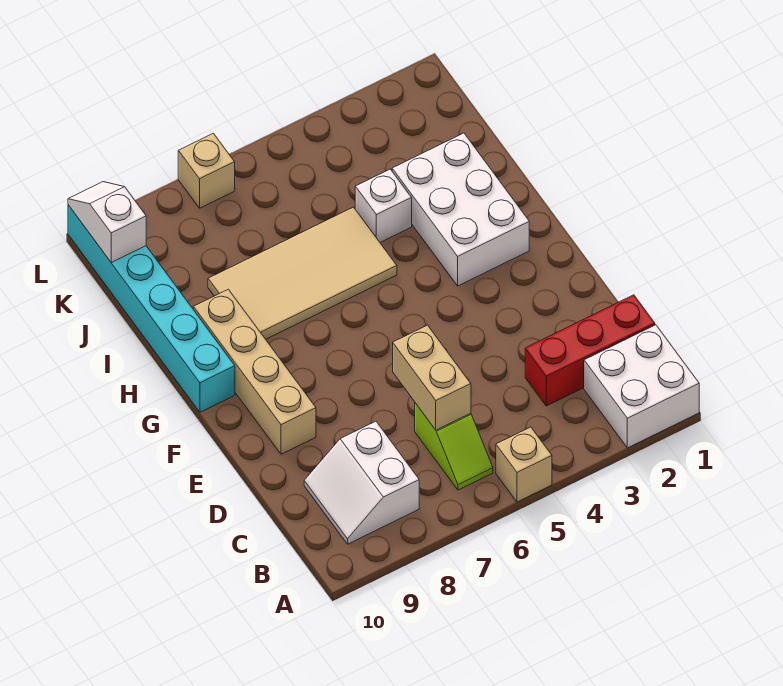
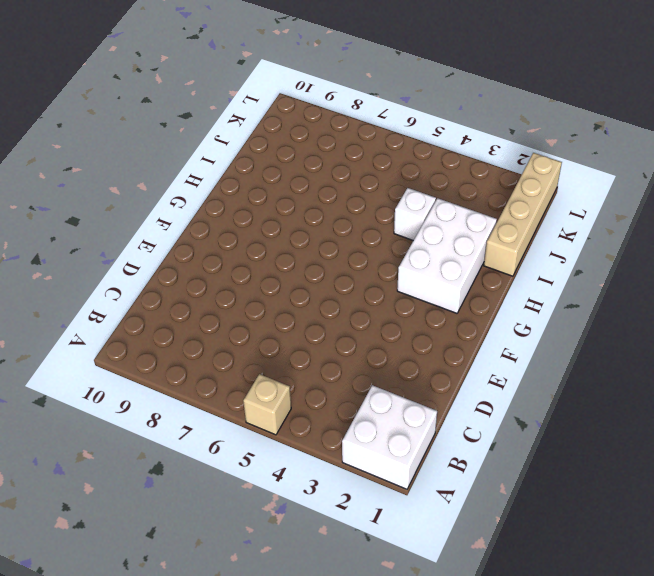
tan brick I1:L1 level 1 -> tan brick E9:H9 level 1
none -> lime slope B6:C6 level 1 top C
none -> white slope B8:C9 level 1 top 8
none -> red brick C1:C3 level 1

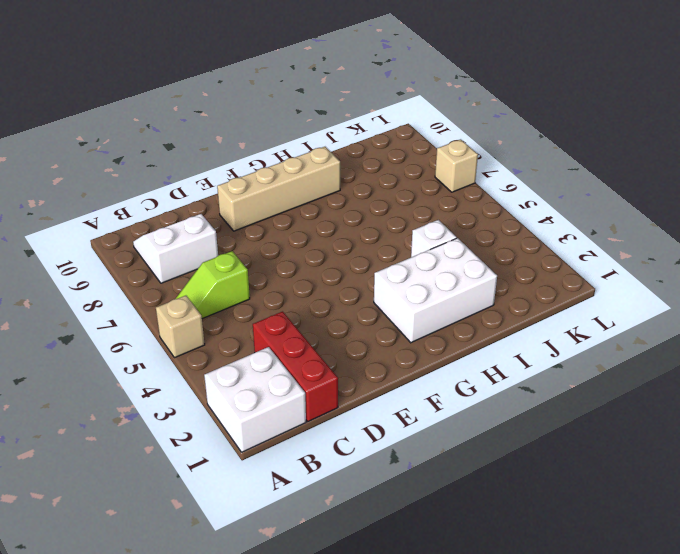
none -> cyan brick G10:L10 level 1
none -> tan tile H5:I8 level 1
none -> tan brick C6:D6 level 2

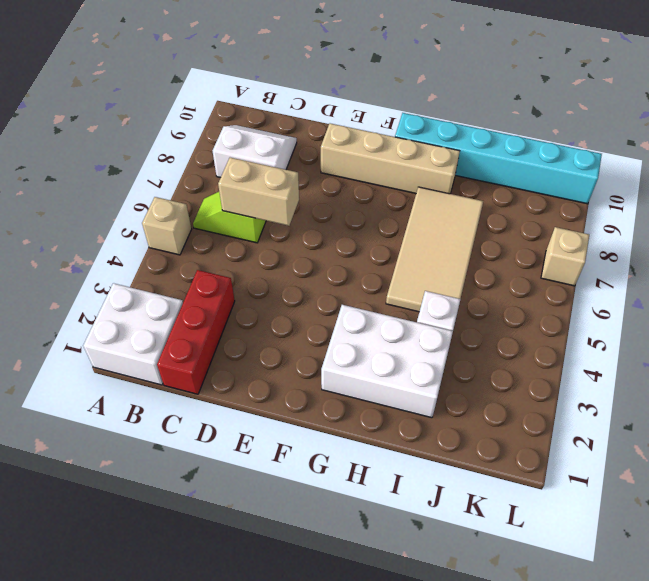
none -> white slope K10:L10 level 2 top K

